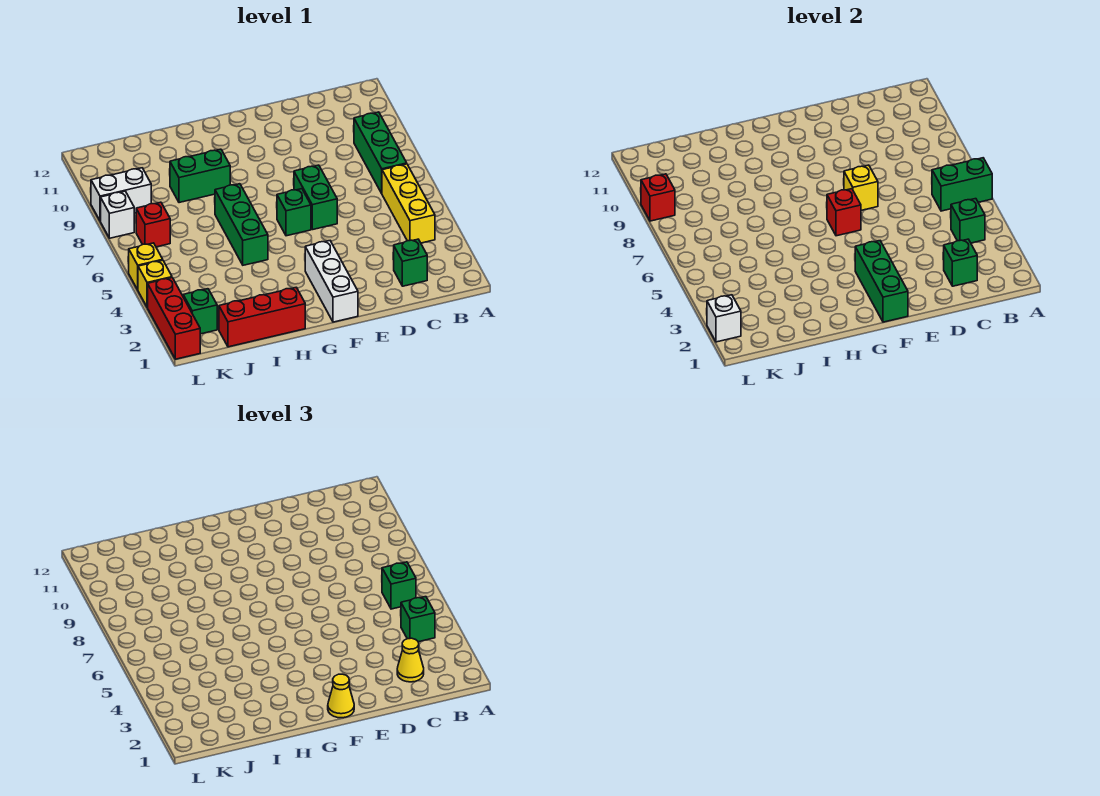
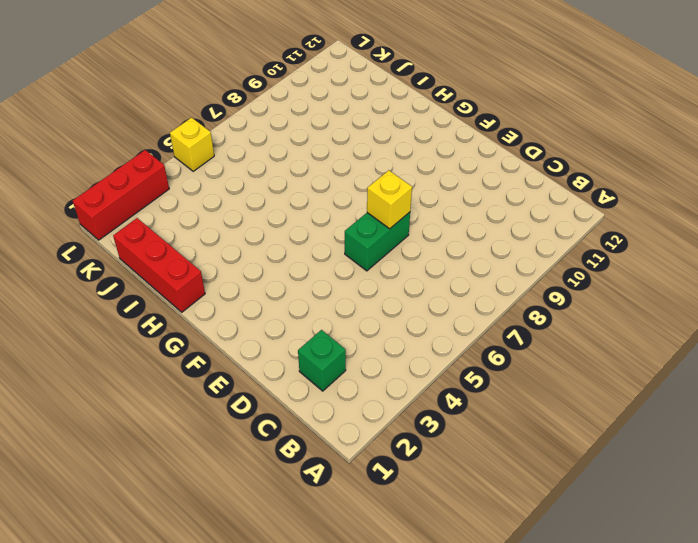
none -> yellow brick B4:B6 level 1
none -> green brick B7:B9 level 1
none -> white brick F1:F3 level 1

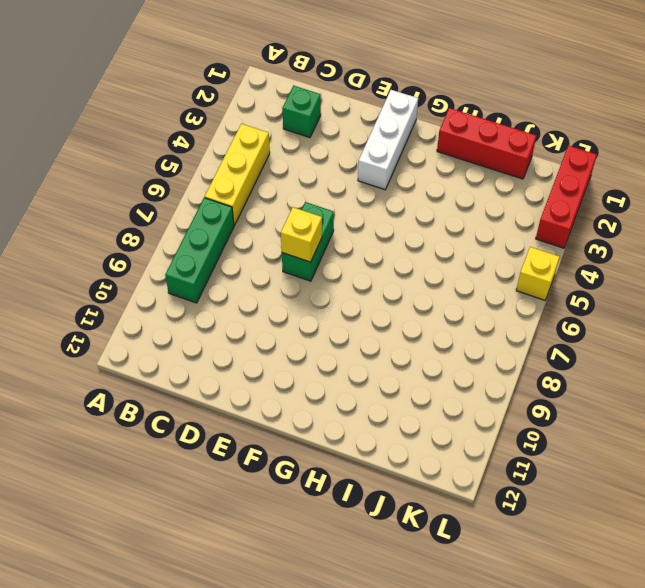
none -> green brick F6 level 1
none -> green brick H5:H7 level 1
none -> green brick H9:I9 level 1

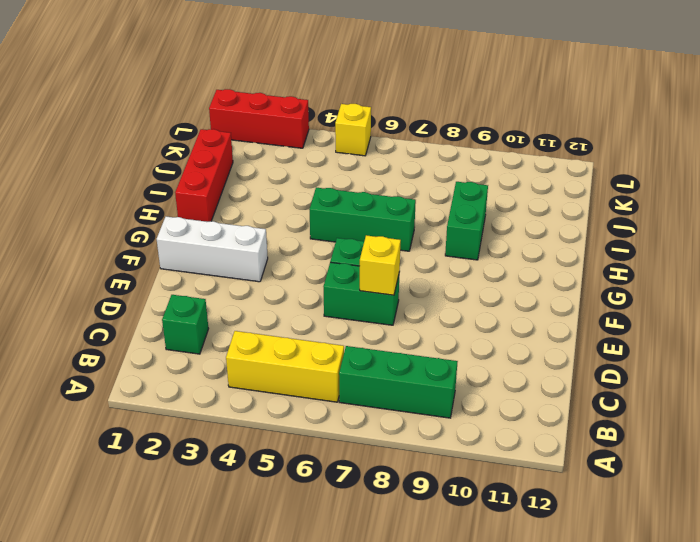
none -> green brick K2 level 1
none -> red brick K7 level 1
none -> white brick K9:L9 level 1

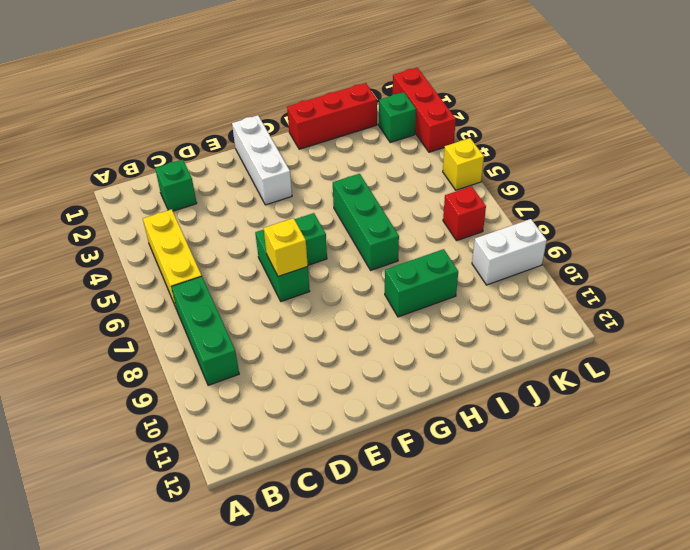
none -> yellow brick L4 level 1
none -> white brick L8 level 1
none -> green brick A6:B6 level 2

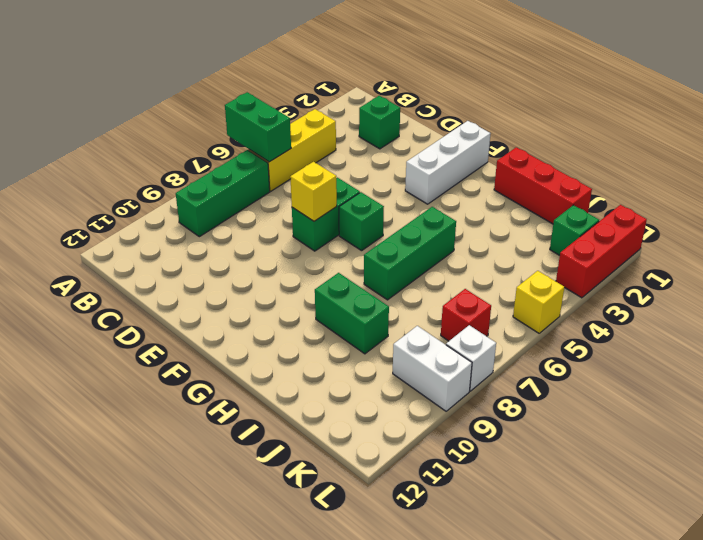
none -> yellow brick L4 level 1
none -> green brick B4 level 2
none -> green brick C2 level 2

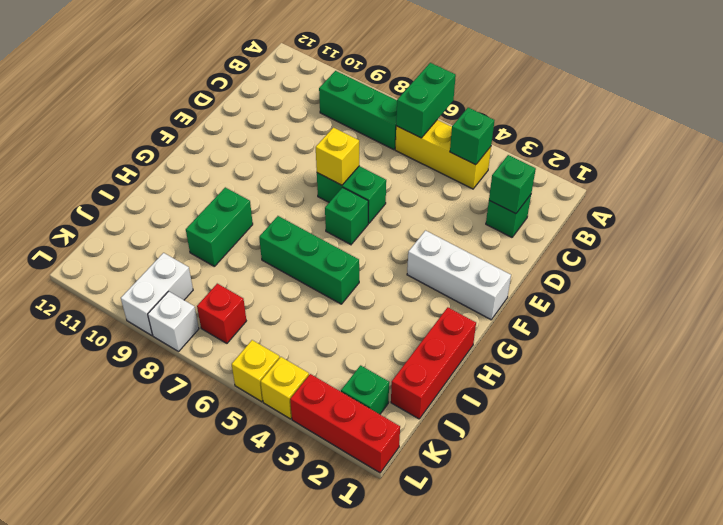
none -> green brick F1:F3 level 2
none -> red brick F6 level 2
none -> white brick L2 level 2

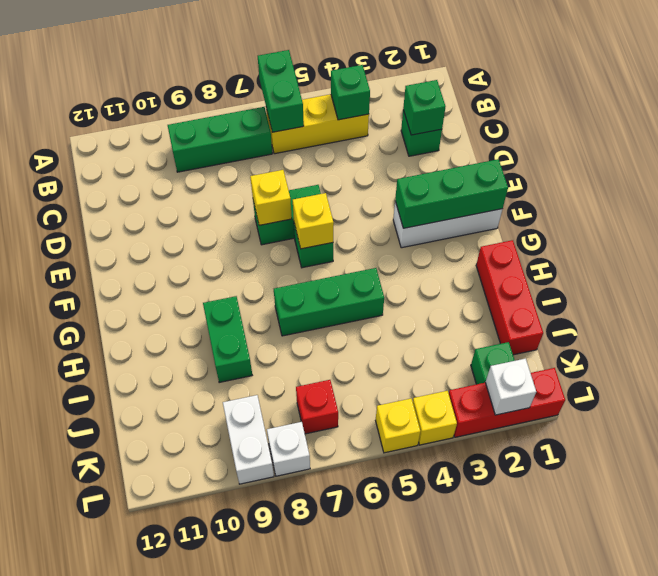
yellow brick F6 level 2 -> red brick F6 level 2
none -> red brick L9 level 2
none -> green brick B4 level 3
none -> green brick B6 level 3

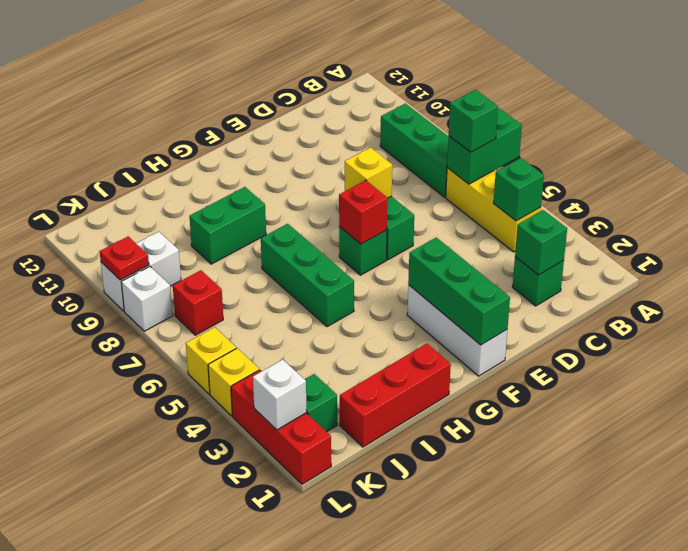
red plate L9 level 2 -> red brick L9 level 2
none -> green brick B4 level 3
none -> yellow cone C2 level 3
none -> yellow cone F1 level 3

